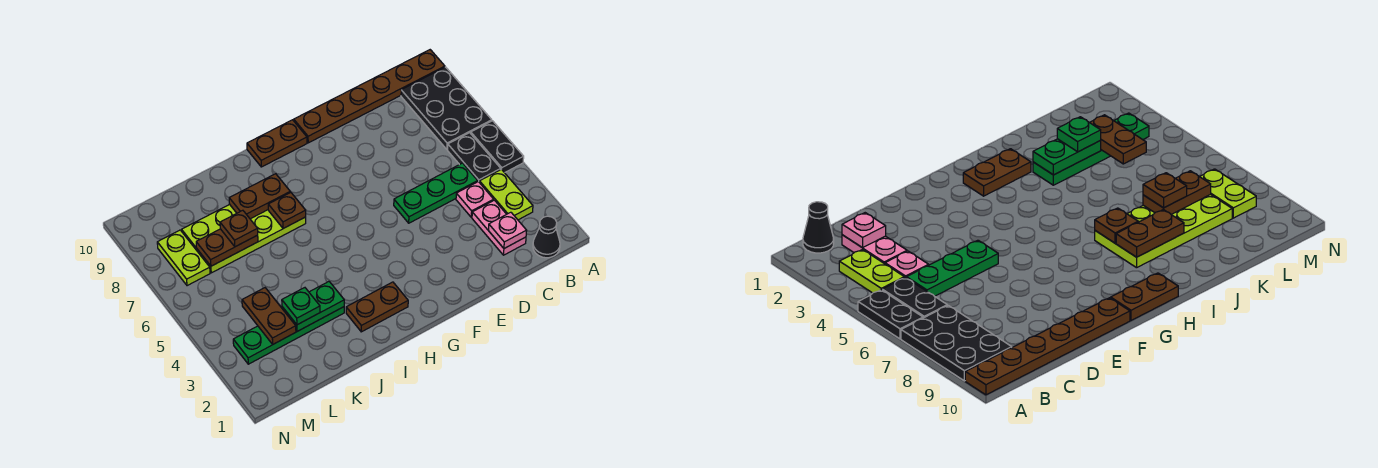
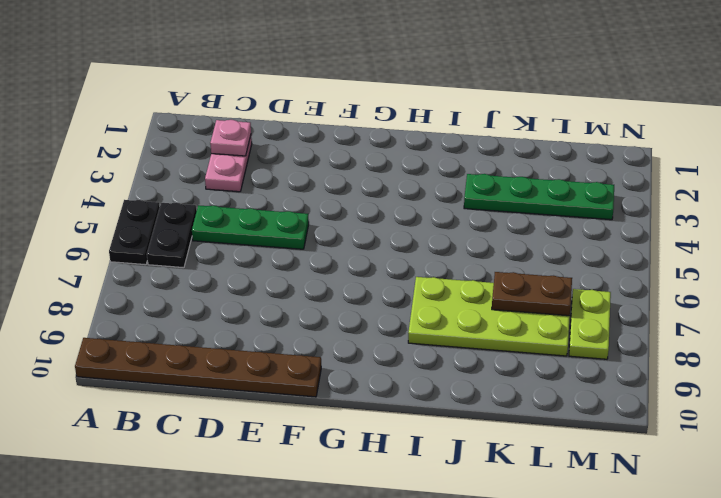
none -> black plate A7:B9 level 1
none -> black cone B1 level 1
none -> lime plate B3:B4 level 1

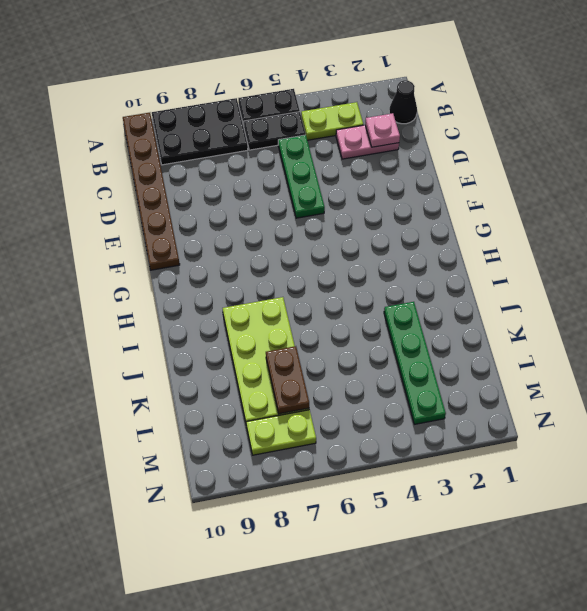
none -> pink plate C4 level 1
none -> brown plate G10:H10 level 1
none -> brown plate H2:I2 level 1

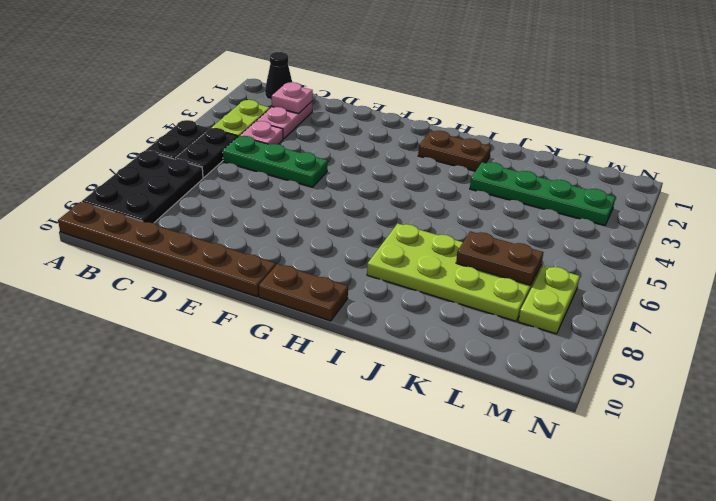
none -> brown plate I7 level 2
none -> brown plate I8:J8 level 2
none -> green plate J3:K3 level 2

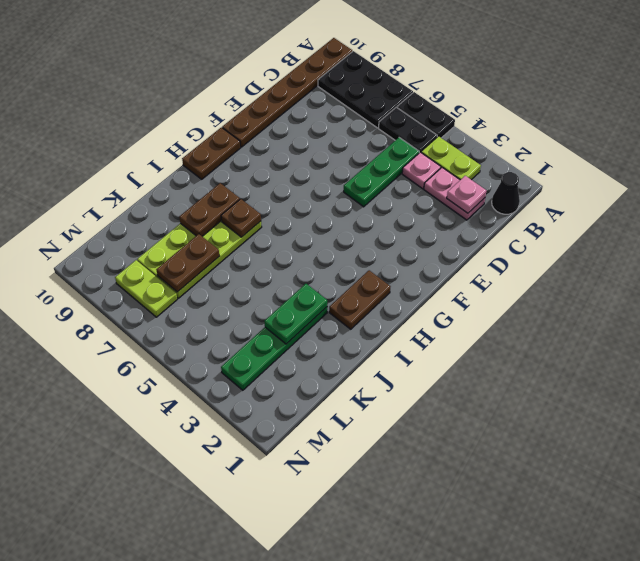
none -> brown plate L3:L4 level 2
none -> green plate K3 level 3
none -> brown plate K7 level 3

